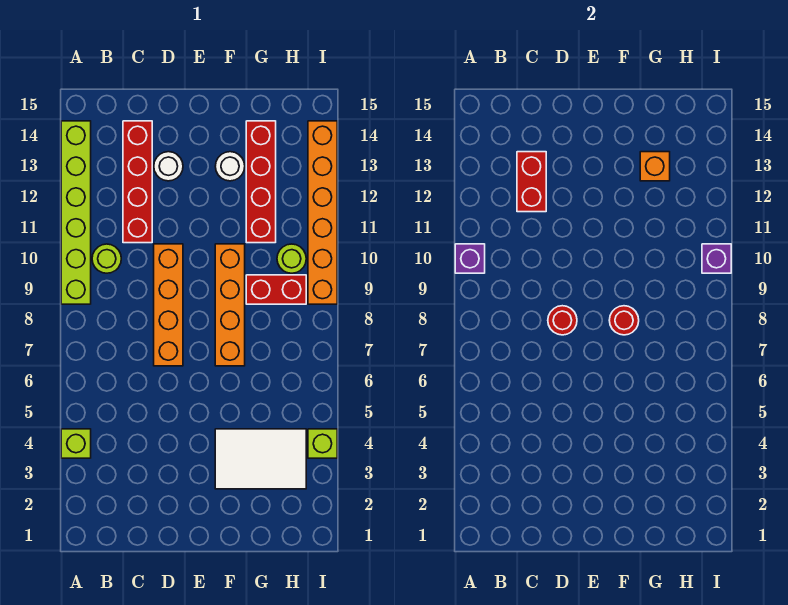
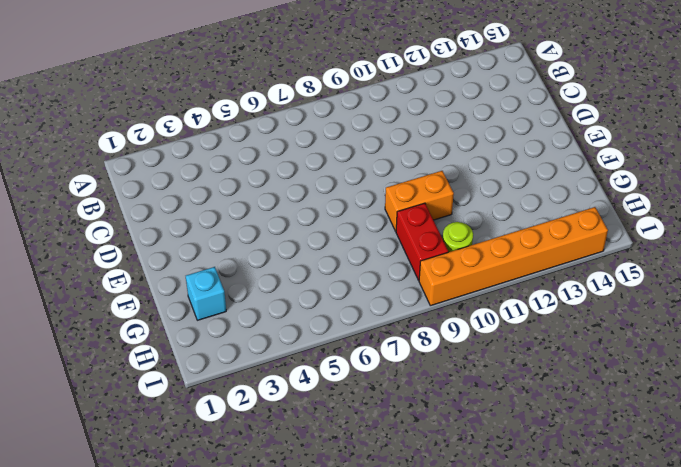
orange brick F9:F10 level 1 -> orange brick F7:F10 level 1
cyan brick G2 level 1 -> none
none -> lime brick A4 level 1
none -> lime brick A9:A14 level 1
none -> lime round brick B10 level 1

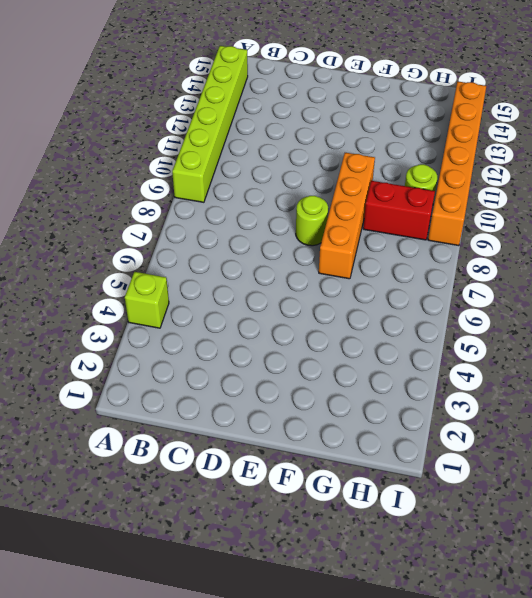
lime round brick E8 level 1 -> lime round brick B10 level 1
none -> red brick C11:C14 level 1
none -> orange brick D7:D10 level 1
none -> white round brick D13 level 1

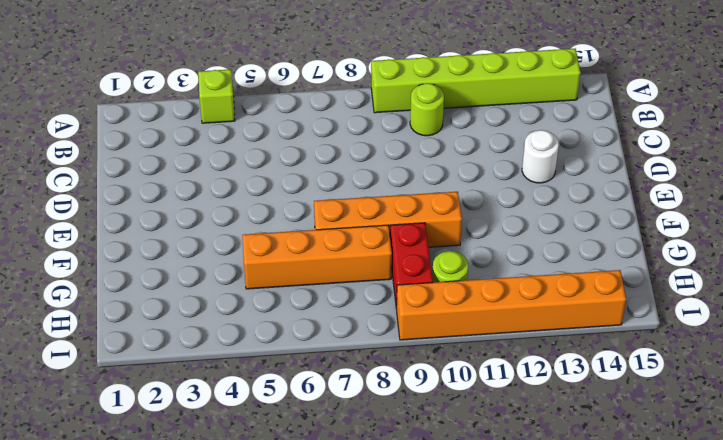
orange brick G5:G8 level 1 -> orange brick D7:D10 level 1
none -> red brick C11:C14 level 1
none -> white tile F3:H4 level 1
none -> white round brick F13 level 1

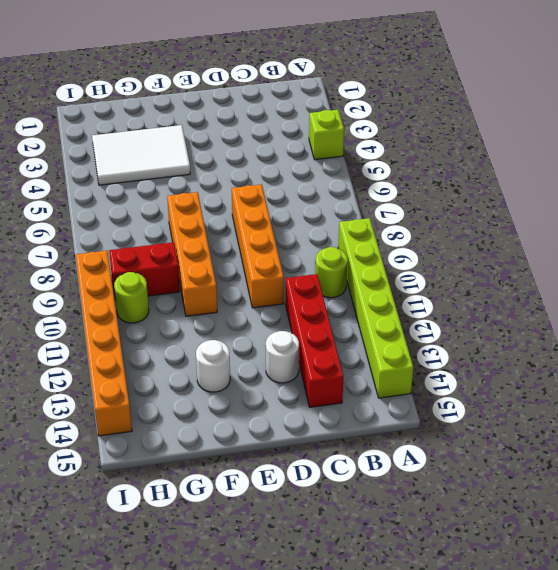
none -> red brick G11:G14 level 1
none -> lime brick I4 level 1
none -> purple brick A10 level 2

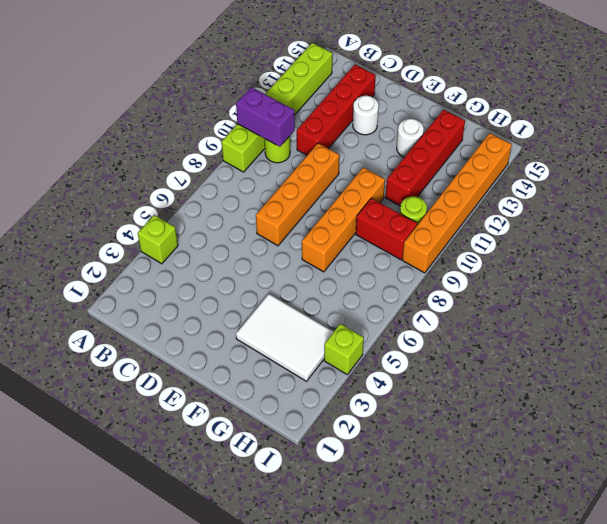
purple brick A10:B10 level 2 -> purple brick A10 level 2
none -> red brick C12:C13 level 2
none -> red round brick D8 level 2
none -> red round brick F8 level 2

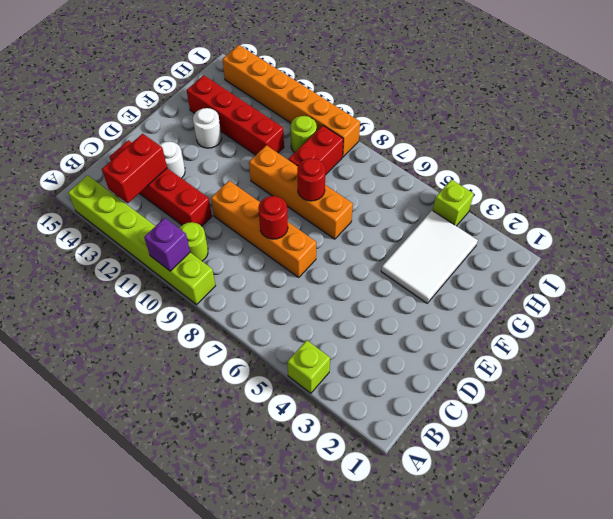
red brick B13:C13 level 2 -> red brick C12:C13 level 2
none -> orange brick G13 level 2
none -> purple brick I10 level 2

